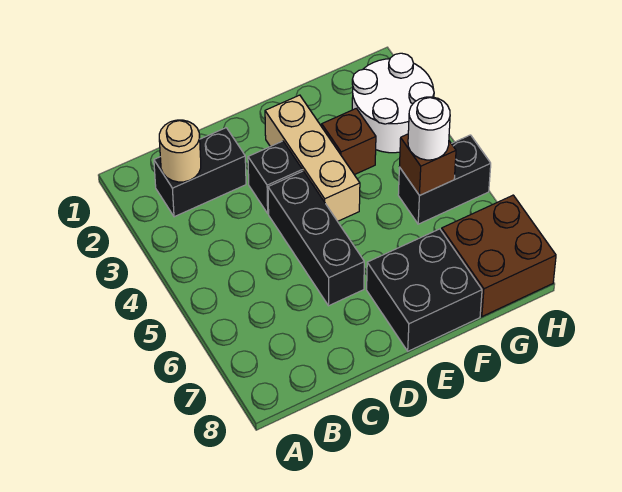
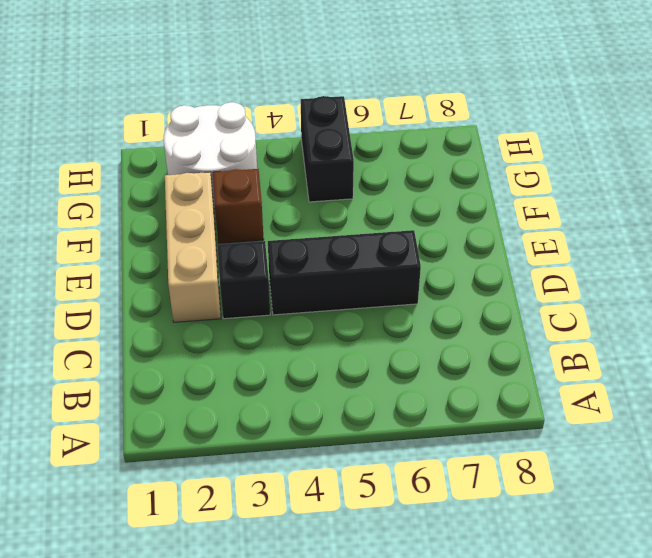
tan brick D2:F2 level 1 -> tan brick E2:E4 level 1
none -> black brick B2:C2 level 1
none -> black brick E7:F8 level 1
none -> brown brick G7:H8 level 1

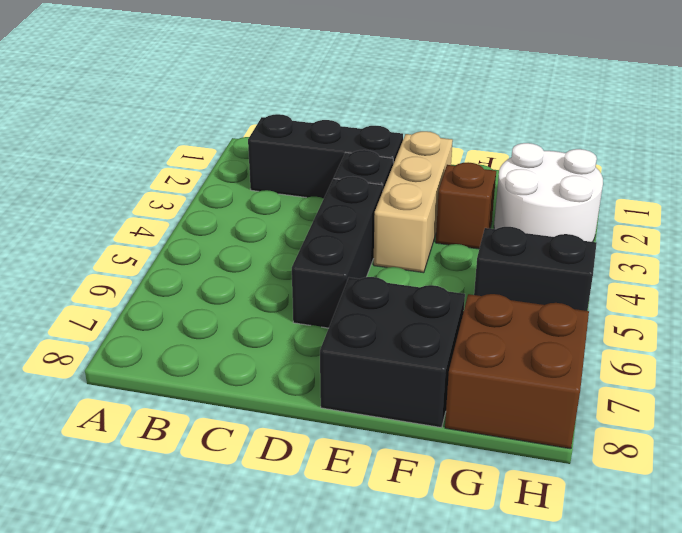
black brick B2:D2 level 1 -> black brick B2:C2 level 1
none -> tan round brick B2 level 2
none -> brown brick G5 level 2
none -> white round brick G5 level 3

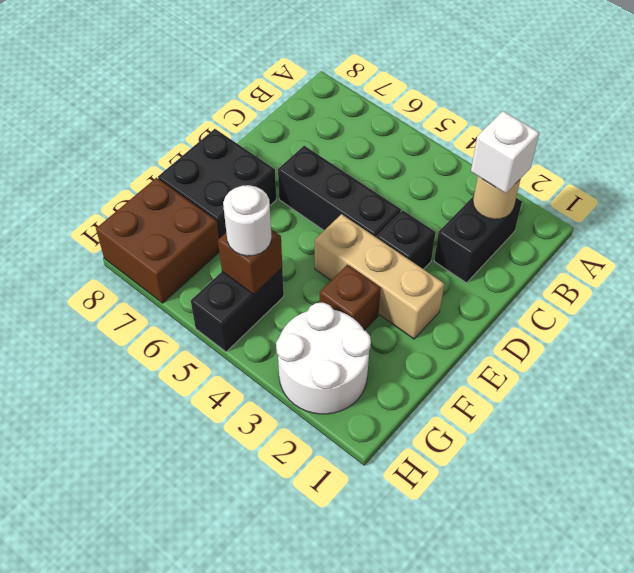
white brick B2 level 3 -> none

